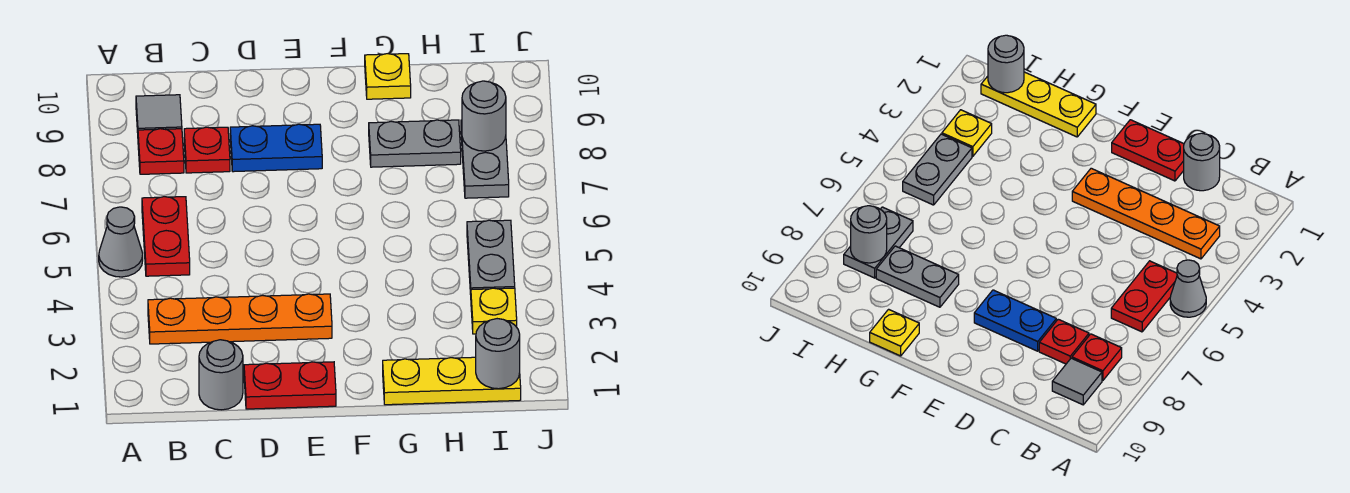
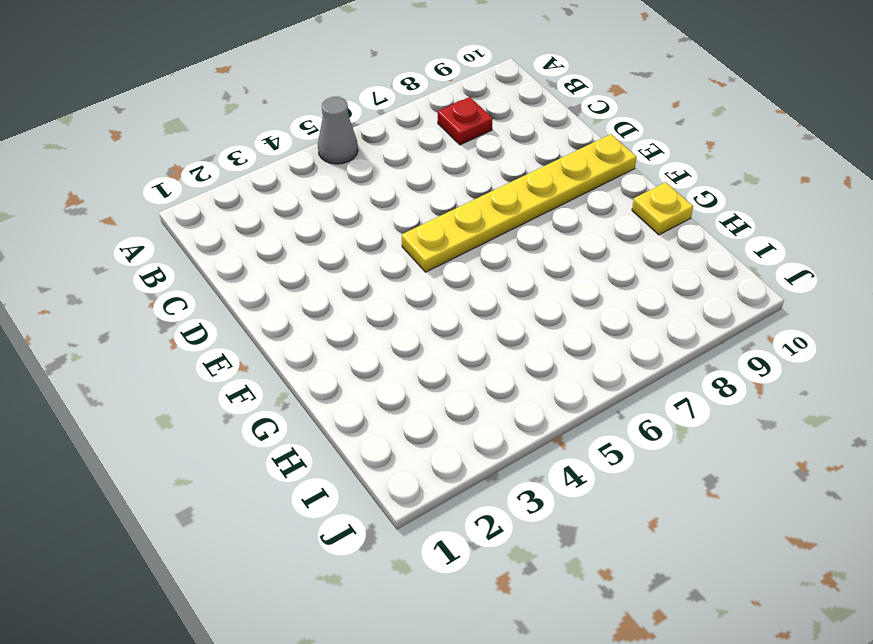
yellow plate E5:E10 level 1 -> blue plate D8:E8 level 1
none -> orange plate B3:E3 level 1
none -> red plate B5:B6 level 1
none -> grey tile B9 level 1

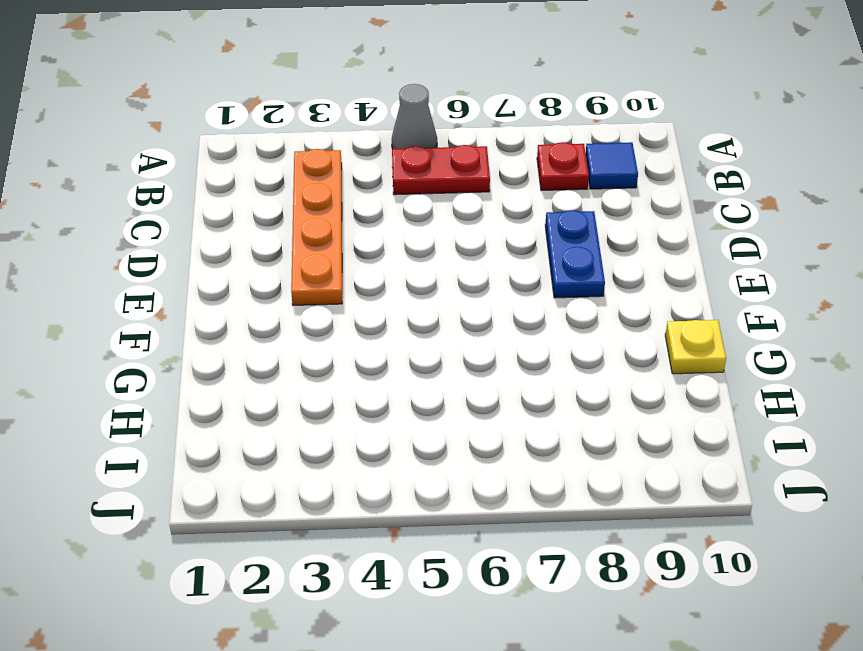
blue tile B9 level 1 -> grey tile B9 level 1
none -> grey round brick C1 level 1
none -> red plate C8 level 1
none -> red plate D1:E1 level 1

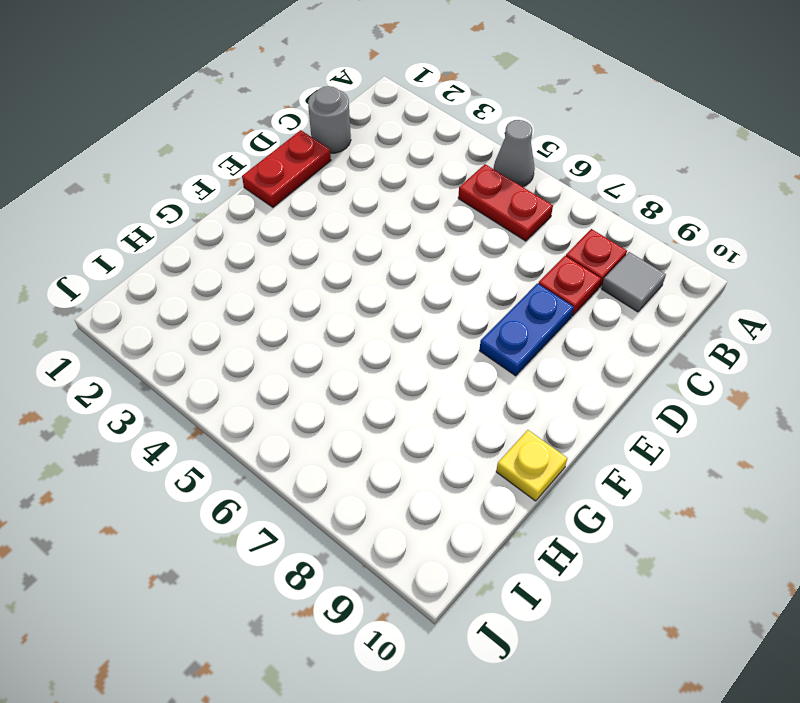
none -> orange plate B3:E3 level 1
none -> yellow plate G1:I1 level 1
none -> grey plate G8:H8 level 1

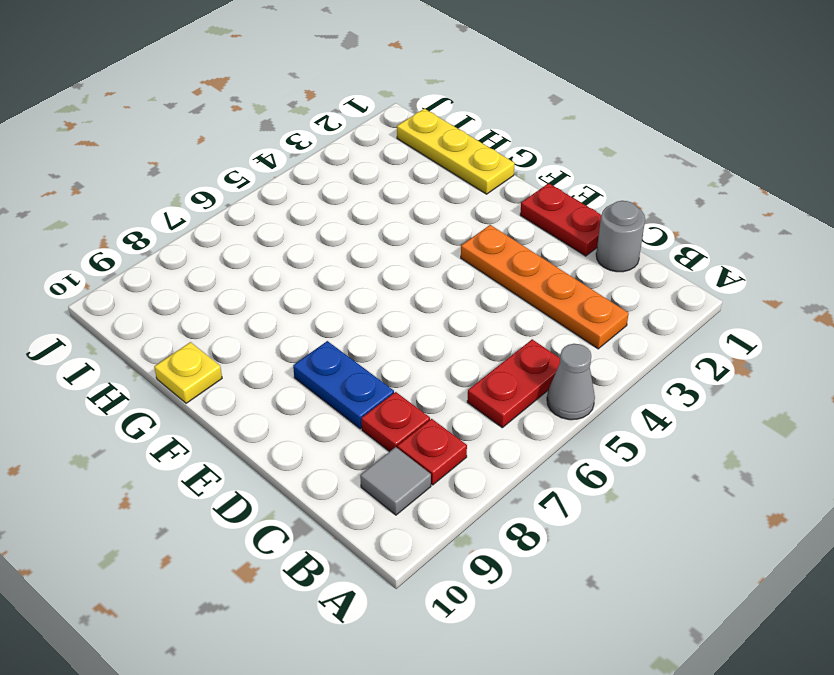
none -> grey plate G8:H8 level 1
none -> yellow plate I3 level 1
none -> grey plate I4:I5 level 1

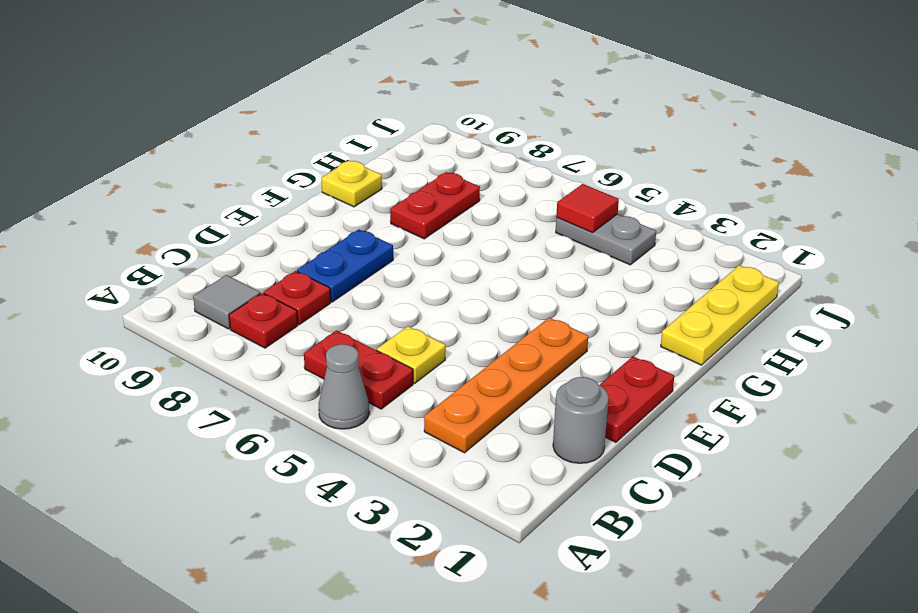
yellow plate C5 level 1 -> yellow plate I3 level 1
red plate G8:H8 level 1 -> grey plate G8:H8 level 1
red tile I5 level 2 -> none
none -> grey plate I7:I8 level 1
none -> grey round brick I1 level 2
none -> grey round brick I8 level 2

